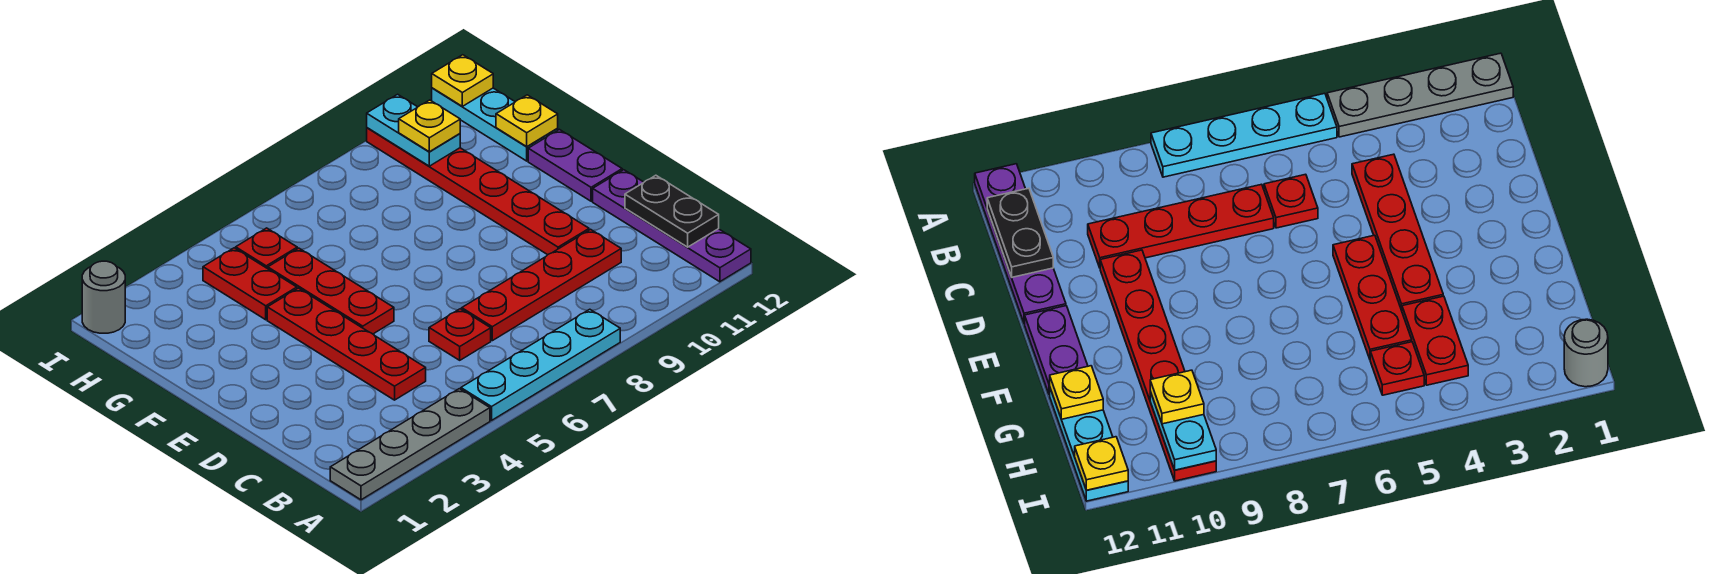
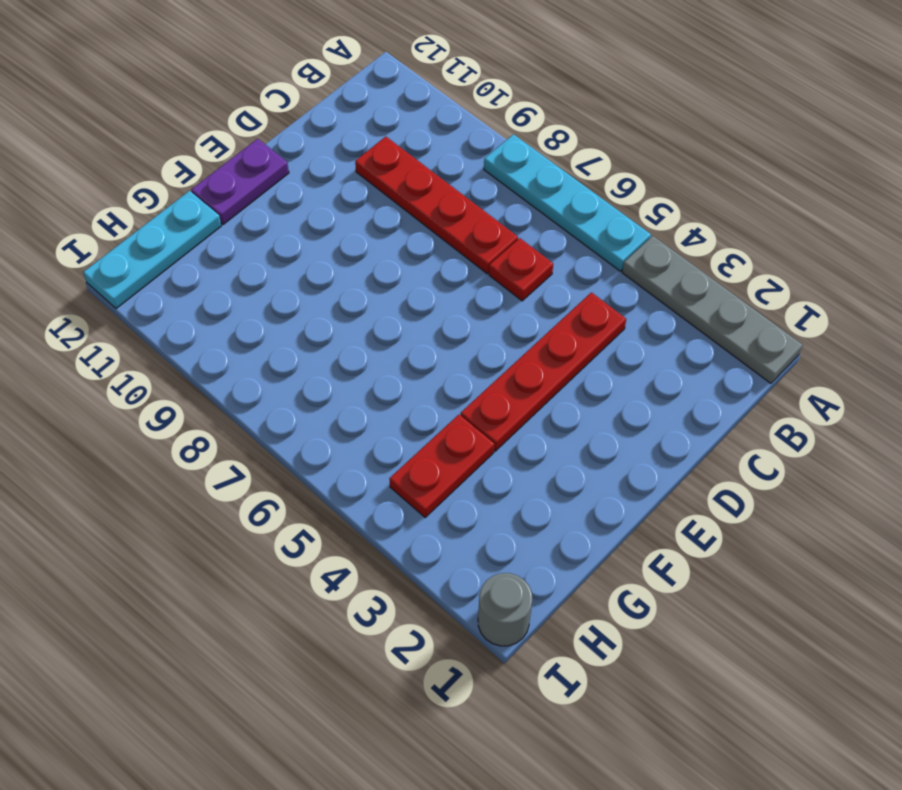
none -> purple plate A12:D12 level 1
none -> red plate D10:I10 level 1
none -> red plate E5:G5 level 1

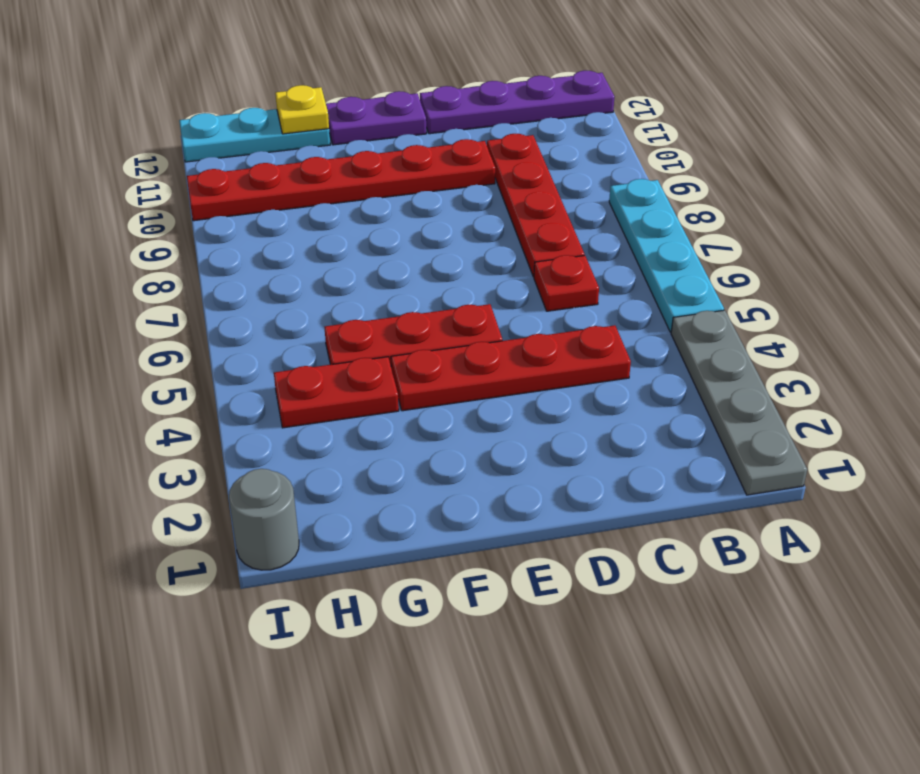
none -> red plate H5 level 1
none -> black plate B12:C12 level 2
none -> cyan plate H10:I10 level 2

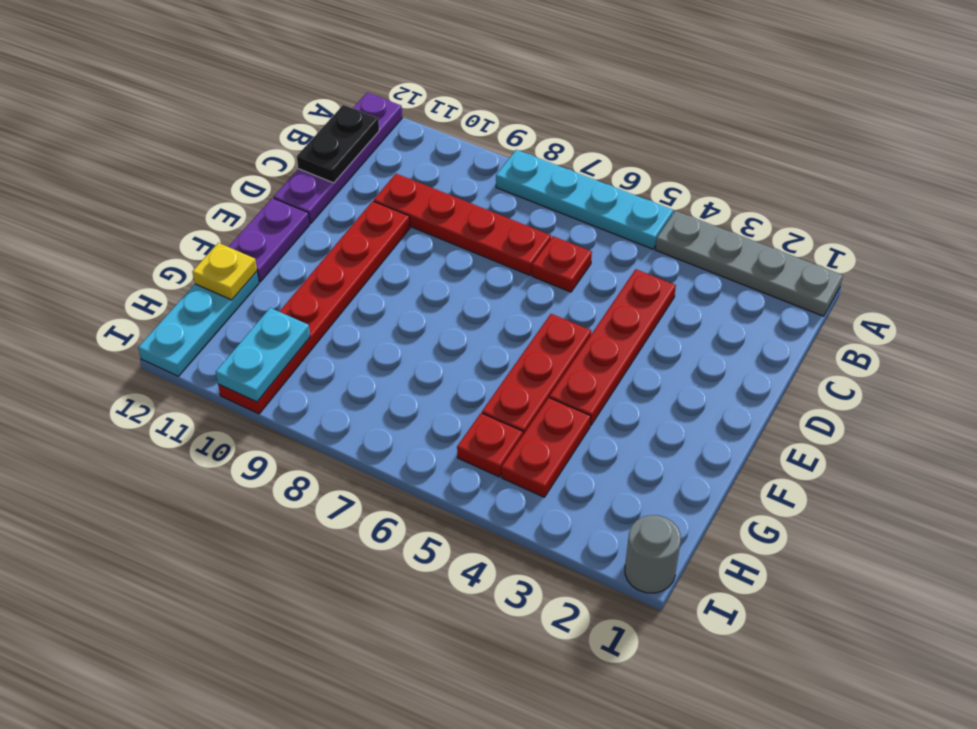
none -> yellow plate I12 level 2
none -> yellow plate H10 level 3

